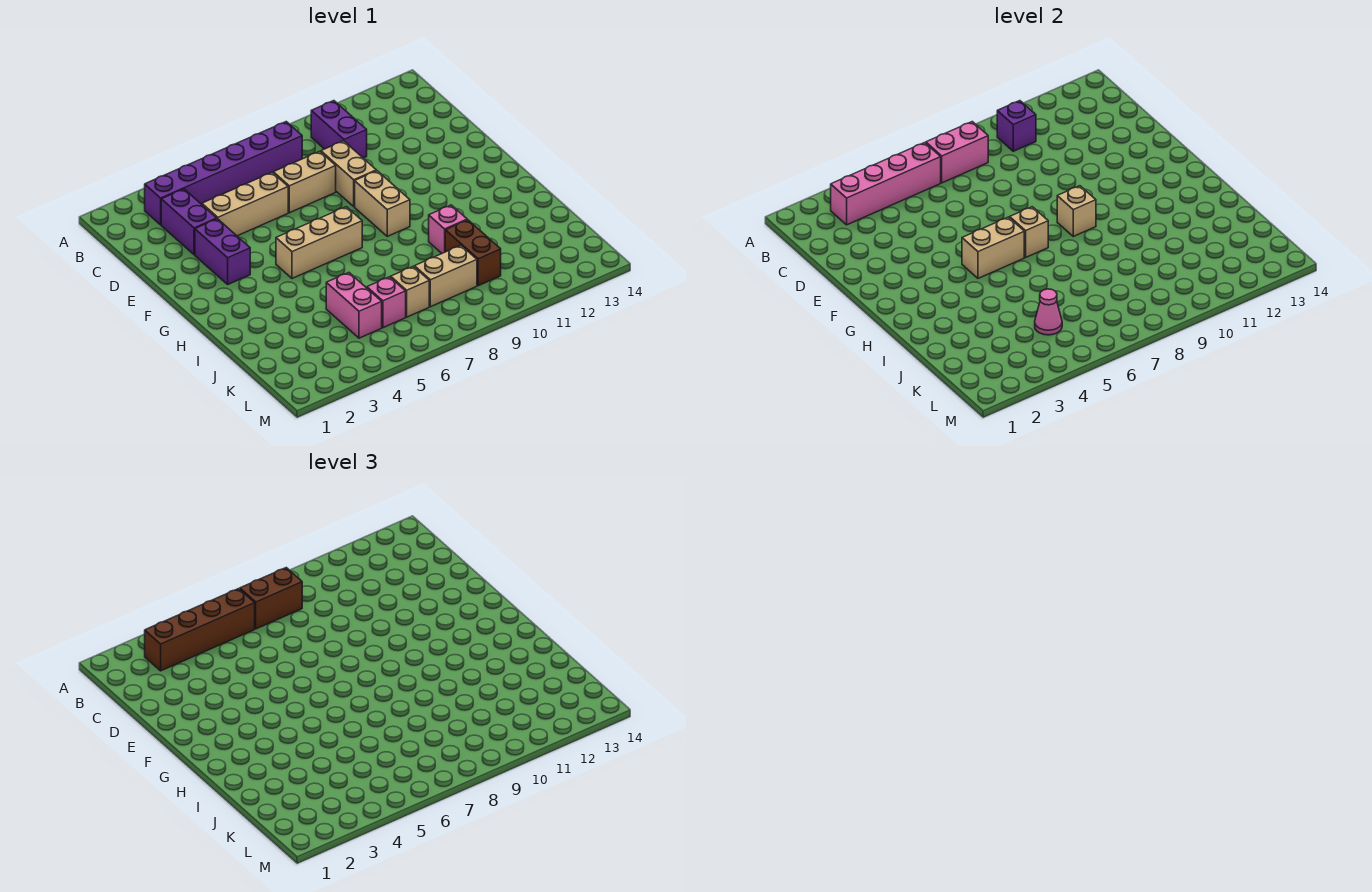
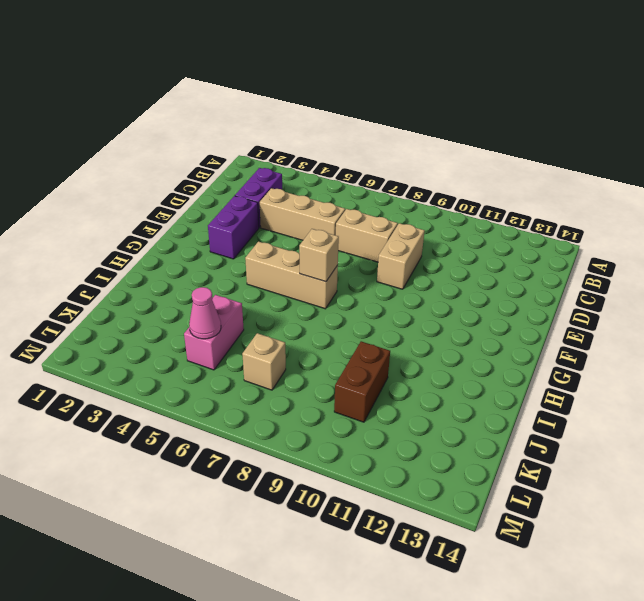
none -> purple brick B3:B8 level 1
none -> purple brick B10:C10 level 1
none -> tan brick F9:G9 level 1

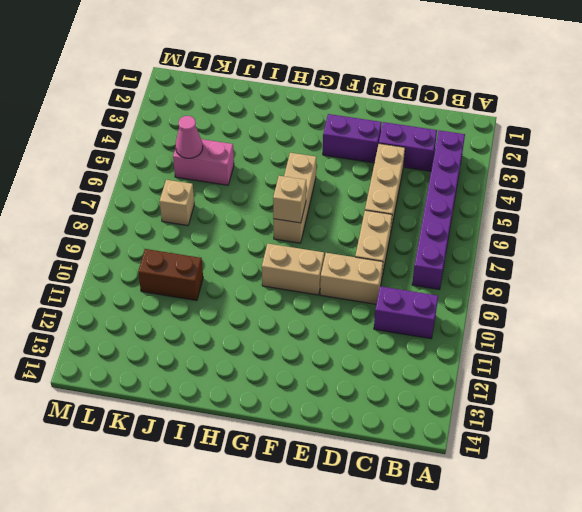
none -> pink brick I10 level 1
none -> pink brick K6 level 1
none -> tan brick K8:K9 level 1

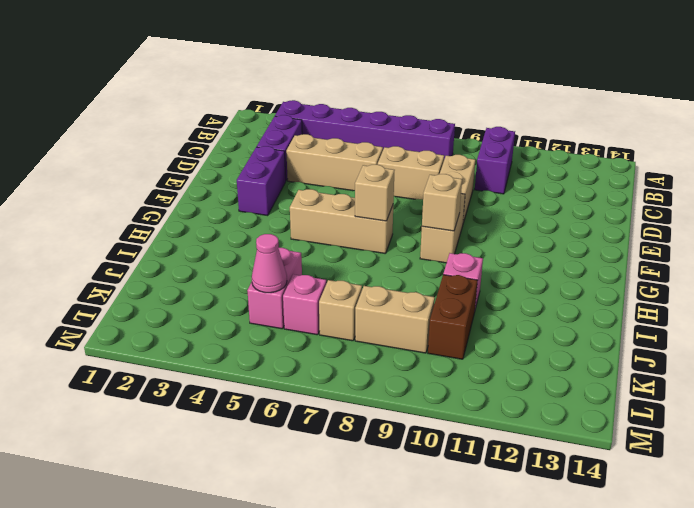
none -> pink brick B3:B6 level 2
none -> pink brick B7:B8 level 2
none -> purple brick B10 level 2

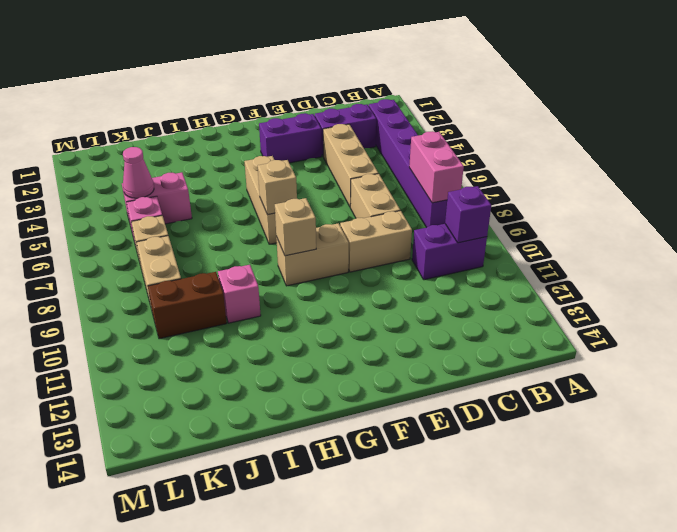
none -> pink brick B3:B6 level 2
none -> tan brick G5:G6 level 2
none -> brown brick B3:B6 level 3

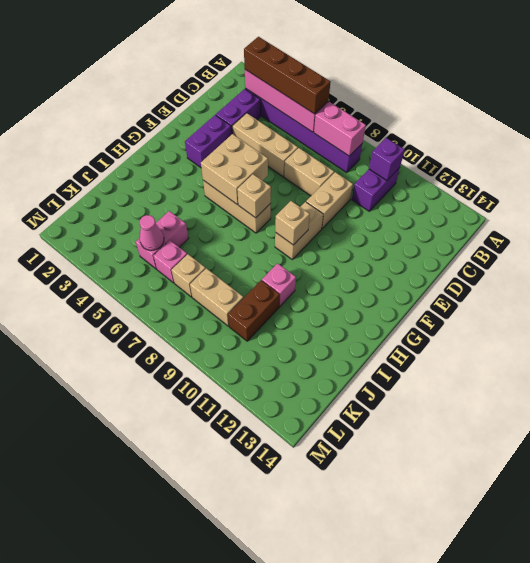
tan brick F5:G6 level 2 -> tan brick G5:G6 level 2
none -> brown brick B7:B8 level 3

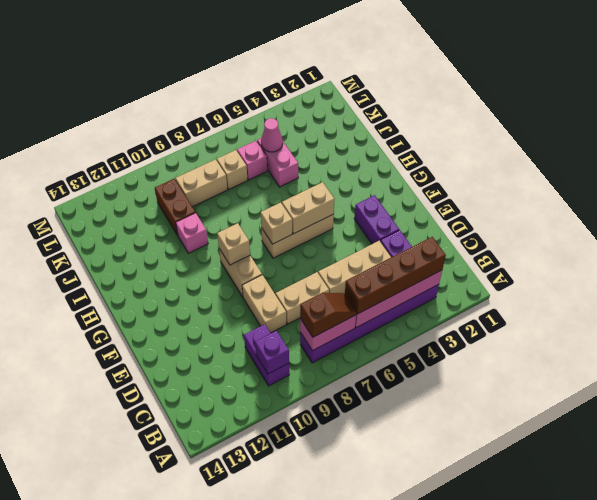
brown slope B7:B8 level 3 top 8 -> brown brick B7:B8 level 3

